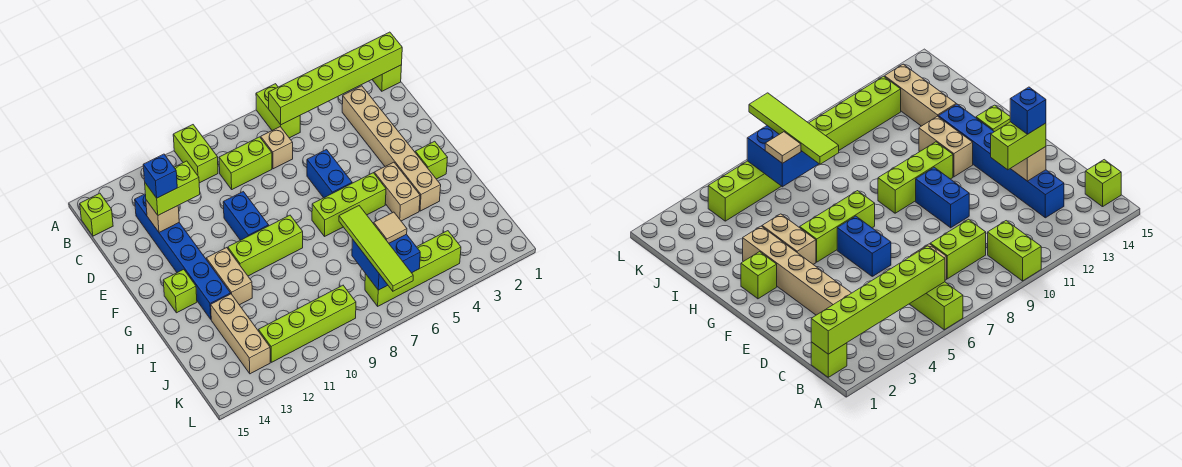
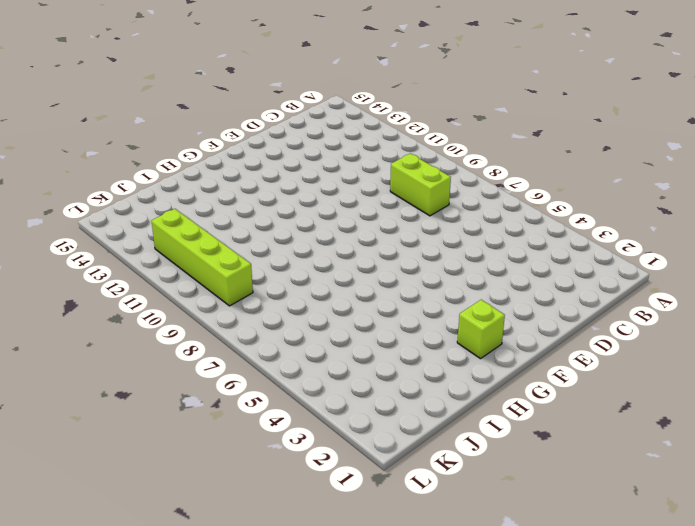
none -> lime brick A6:B6 level 1
none -> lime brick A10:B10 level 1
none -> lime brick B1 level 1

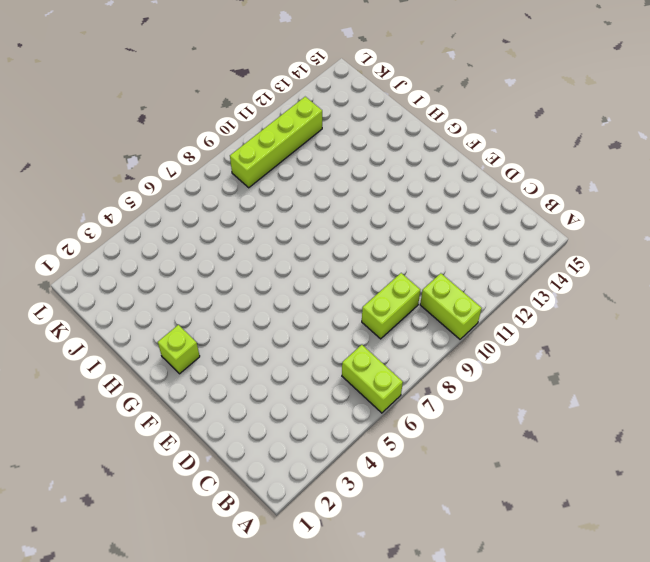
none -> lime brick B1 level 1
none -> lime brick B15 level 1
none -> tan brick C3:H3 level 1

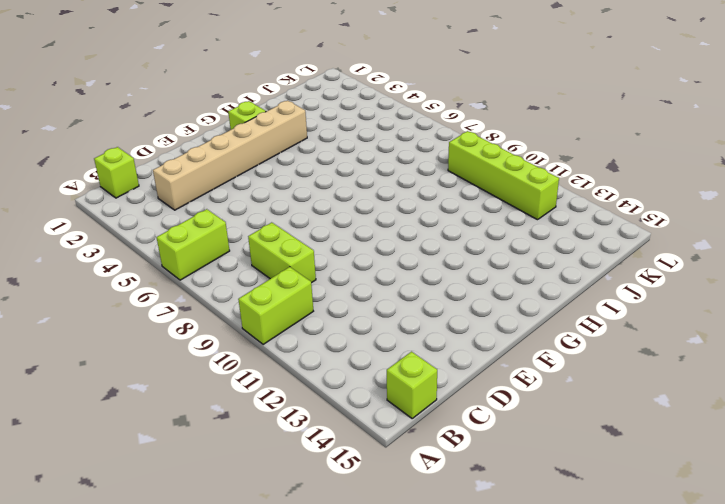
none -> tan brick C7 level 1
none -> blue brick C13:H13 level 1
none -> blue brick E6:F6 level 1

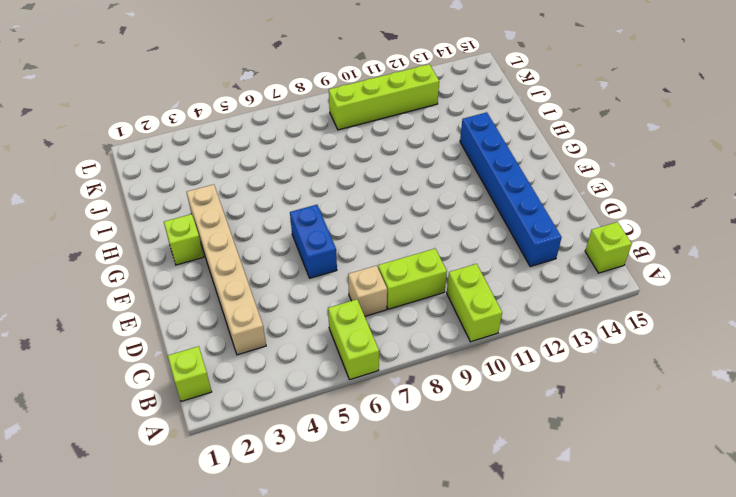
none -> blue brick E10:F10 level 1
none -> tan brick G4:H4 level 1
none -> lime brick G5:G7 level 1

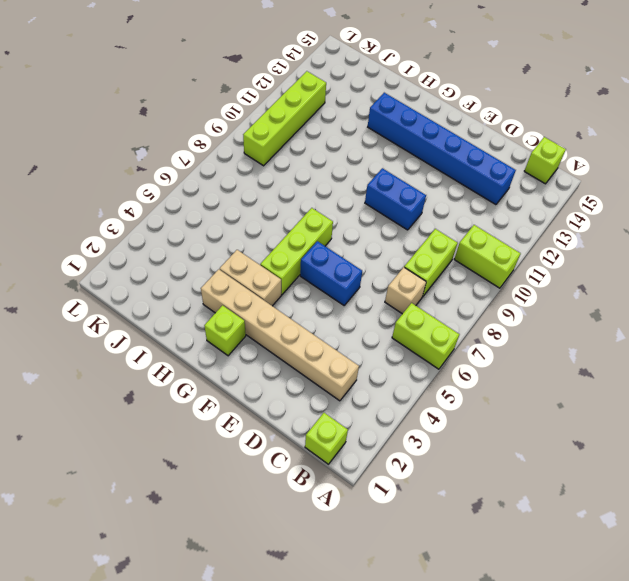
none -> lime brick G9:G11 level 1
none -> tan brick G12:H12 level 1
none -> lime brick G14 level 1

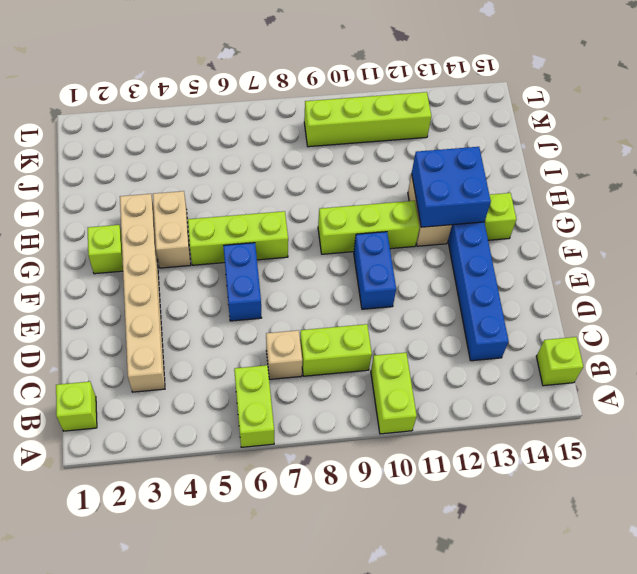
blue brick G12:H13 level 2 -> blue brick J6:K7 level 2
none -> tan brick I13:K13 level 1
none -> lime brick K4:K7 level 1
none -> lime brick B1:B6 level 2

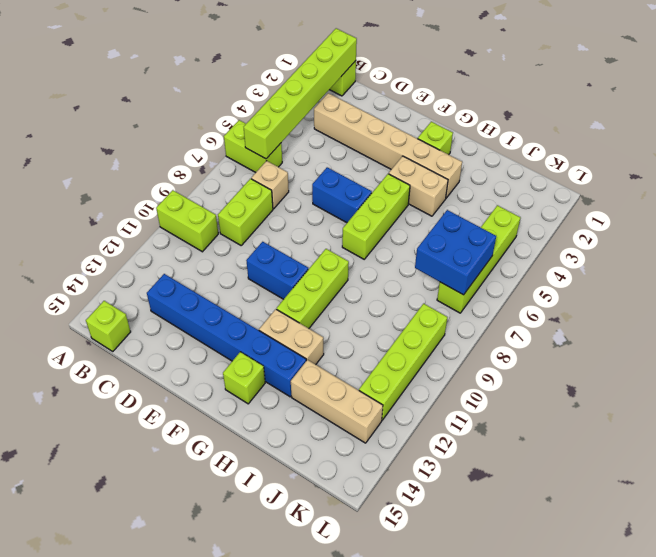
none -> tan brick D13 level 2
none -> lime brick D12:D13 level 3
none -> lime tile I7:L7 level 3

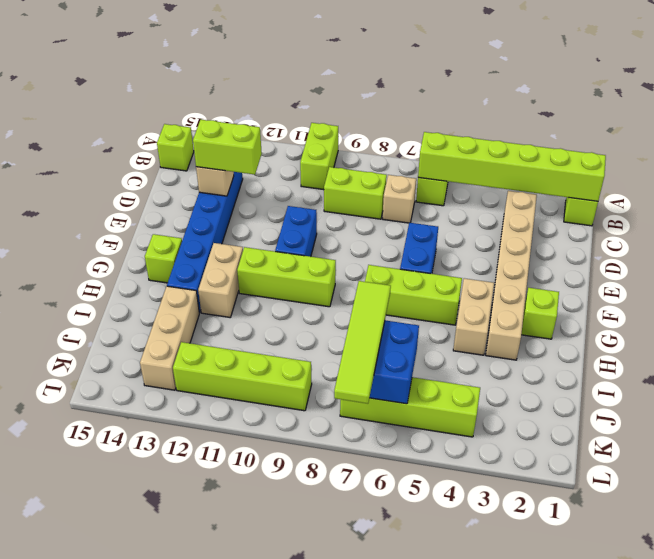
none -> tan tile J6 level 3
none -> blue brick D13 level 4

